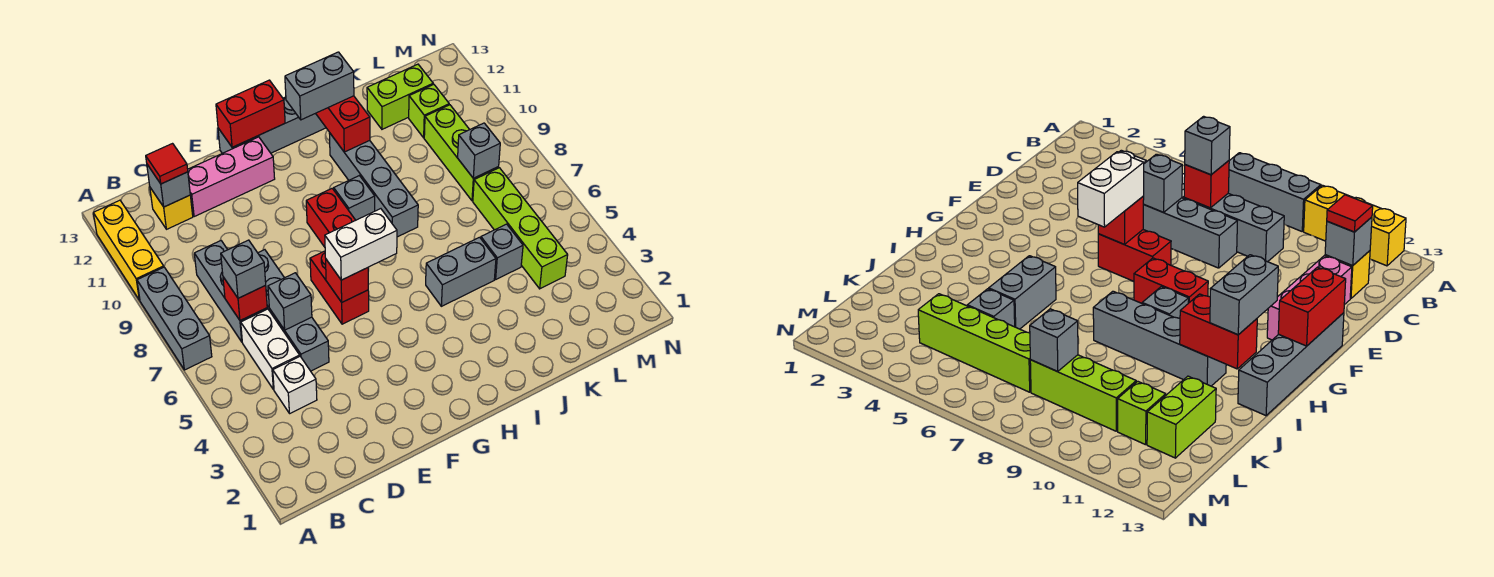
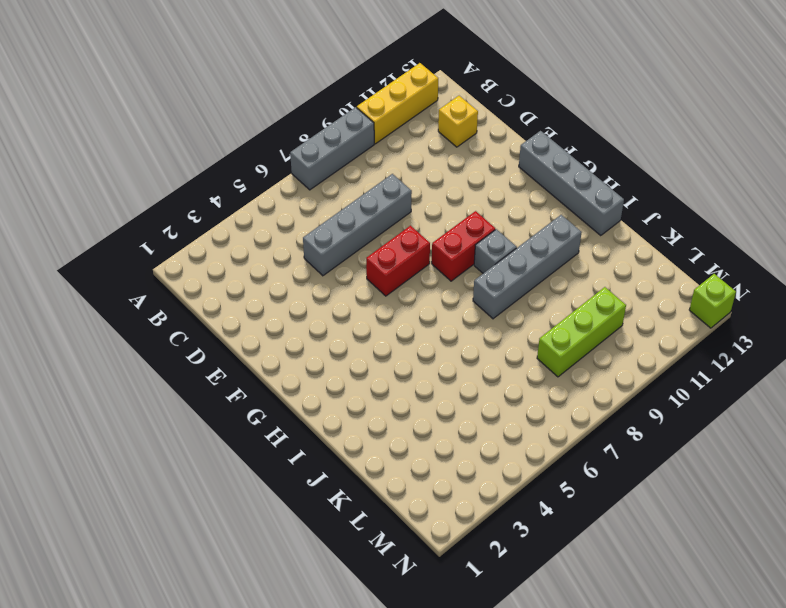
lime brick N13 level 1 -> lime brick L11 level 1
none -> white brick C4 level 1
none -> white brick C5:C6 level 1
none -> grey brick C7:C9 level 1
none -> pink brick D12:F12 level 1

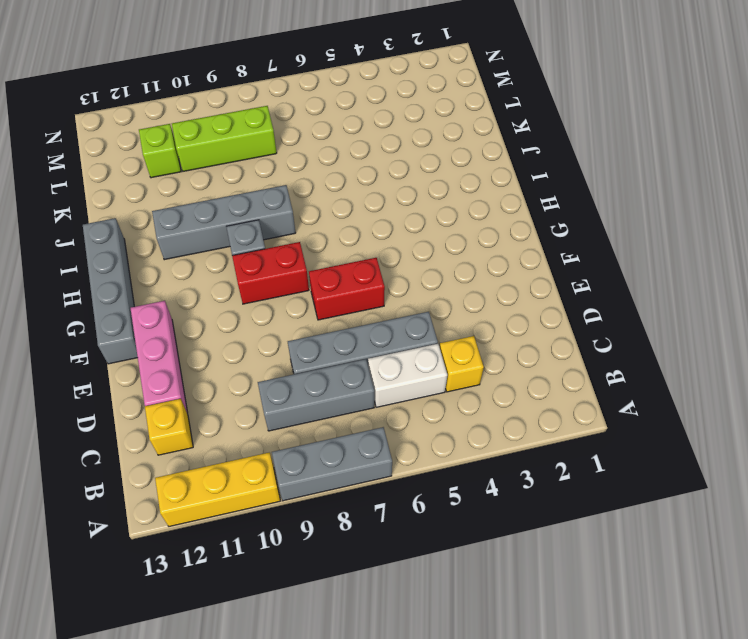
yellow brick C4 level 1 -> white brick C4 level 1
none -> grey brick I5:J5 level 1
none -> grey brick K5 level 1
none -> lime brick K12:L12 level 1
none -> lime brick L4:L7 level 1

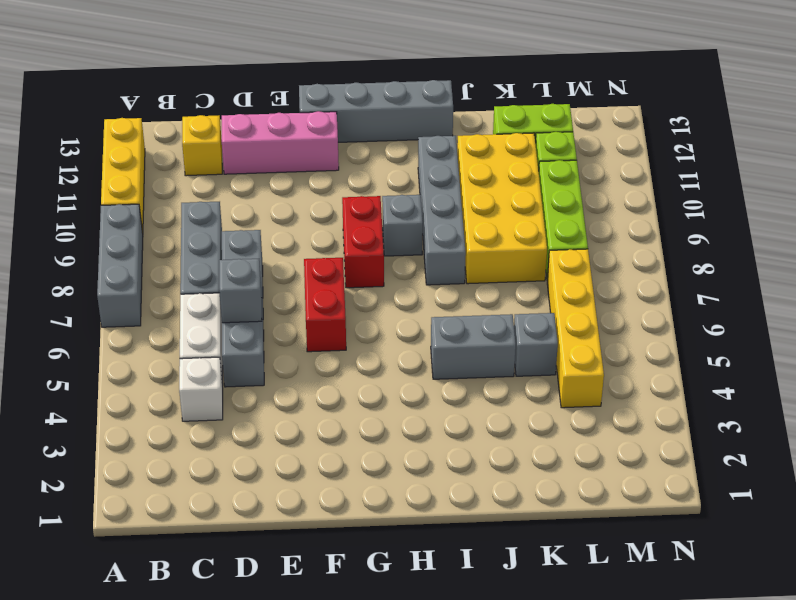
yellow brick J8:K11 level 1 -> none
yellow brick L4:L7 level 1 -> lime brick L4:L7 level 1
none -> red brick C7 level 2
none -> grey brick C12 level 2
none -> red brick F6 level 2
none -> red brick F13:G13 level 2

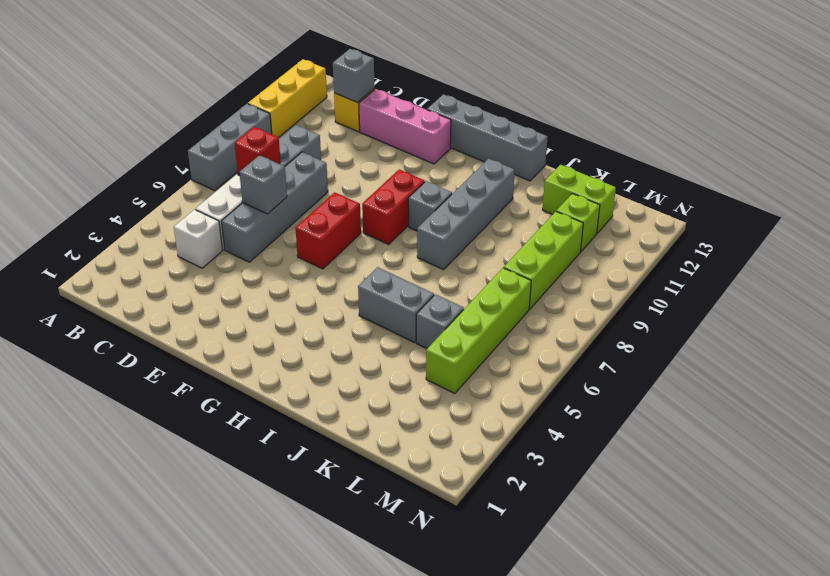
none -> red brick F6 level 2
none -> red brick F13:G13 level 2
none -> red brick I11:I12 level 2
none -> grey brick L8 level 2

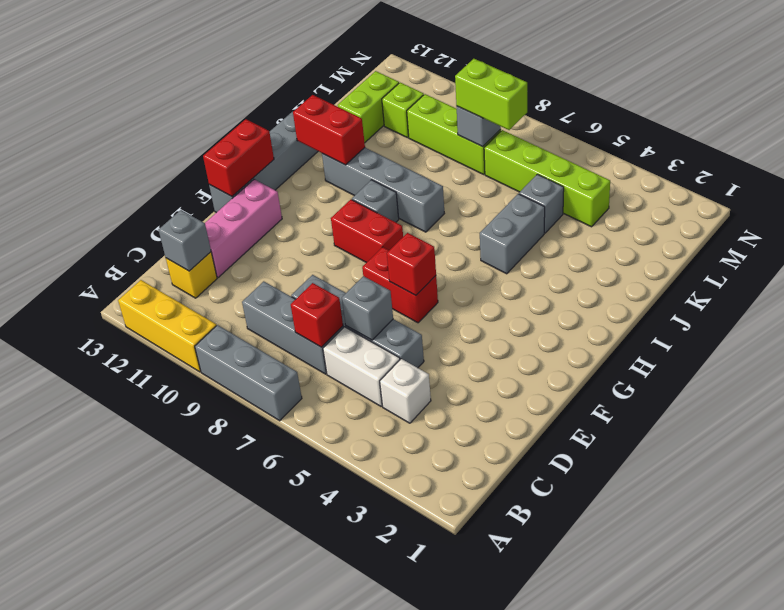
lime brick L7:L8 level 3 -> none
none -> grey brick C7 level 3
none -> red tile C12 level 3
none -> white brick F6:G6 level 3
none -> grey brick H12:I12 level 3

